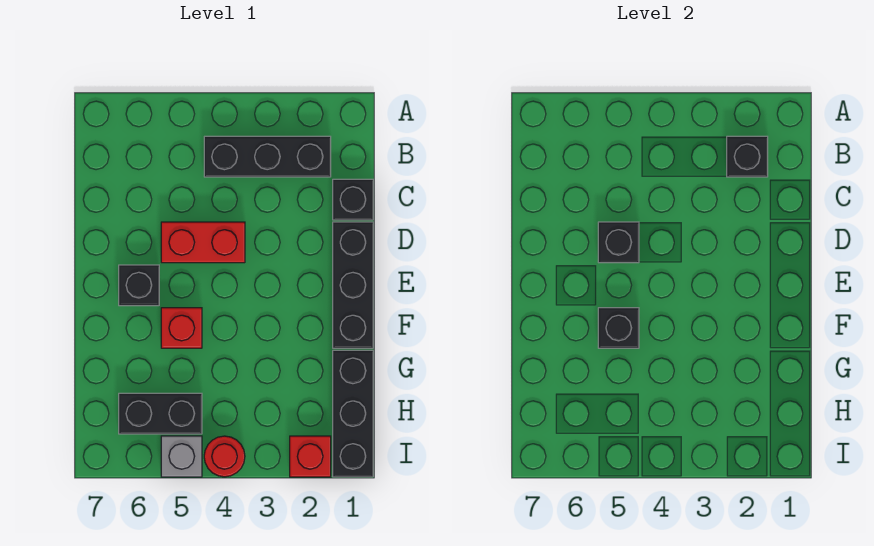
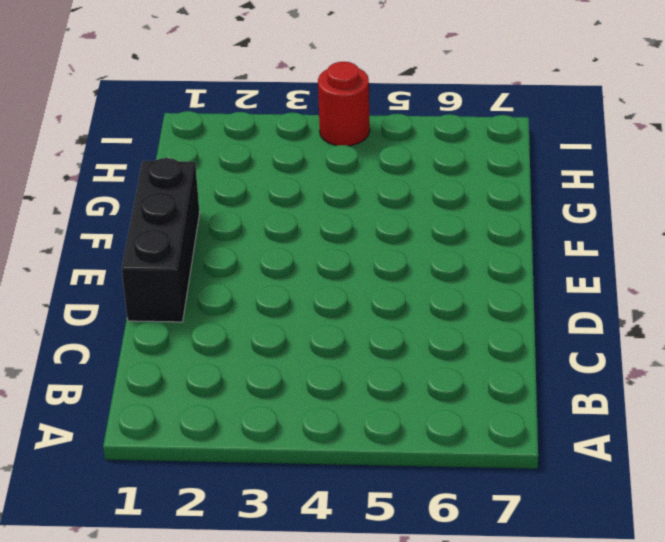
none -> black brick B2:B4 level 1
none -> black brick C1 level 1
none -> red brick D4:D5 level 1

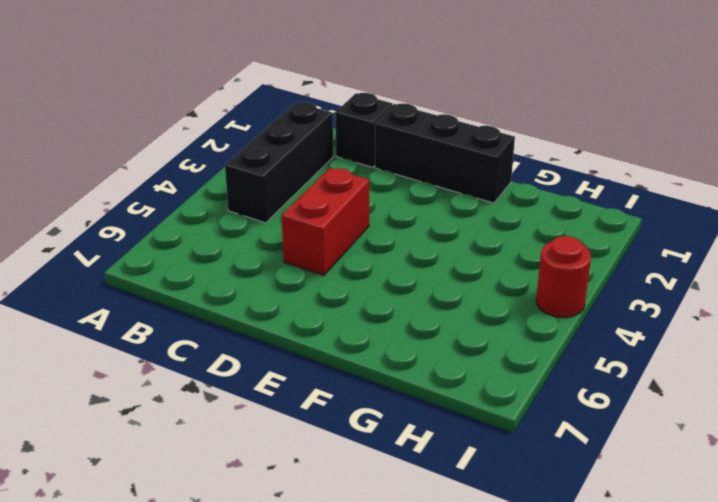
none -> black brick E6 level 1
none -> red brick F5 level 1
none -> black brick G1:I1 level 1

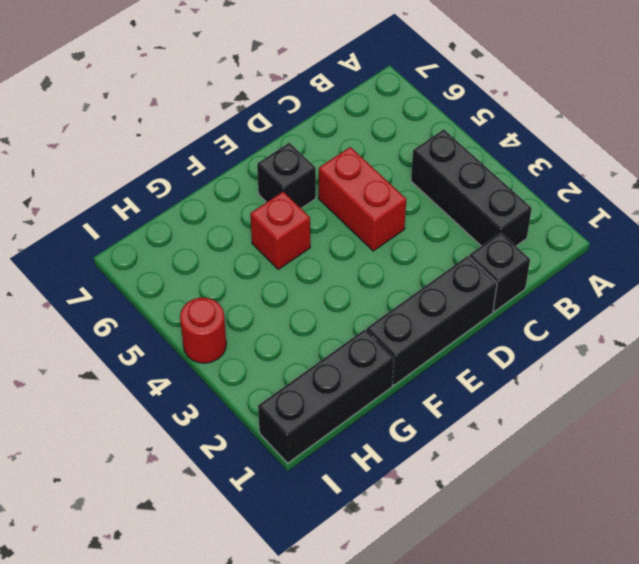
none -> black brick H5:H6 level 1
none -> red brick I2 level 1
none -> grey brick I5 level 1

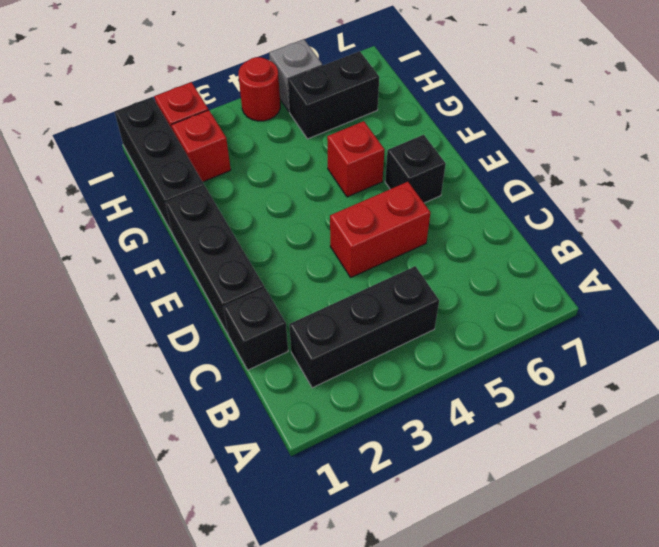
red brick H2 level 1 -> none
none -> black brick B2 level 2
none -> black brick D5 level 2
none -> black brick F5 level 2

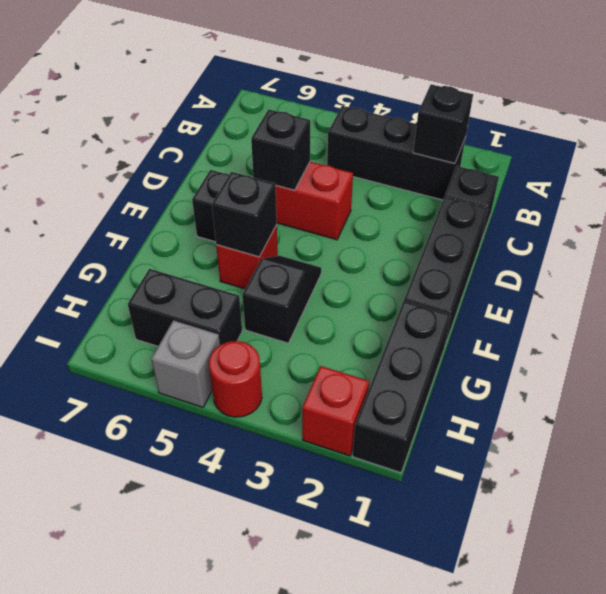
black slope F4:G4 level 1 top G -> none

